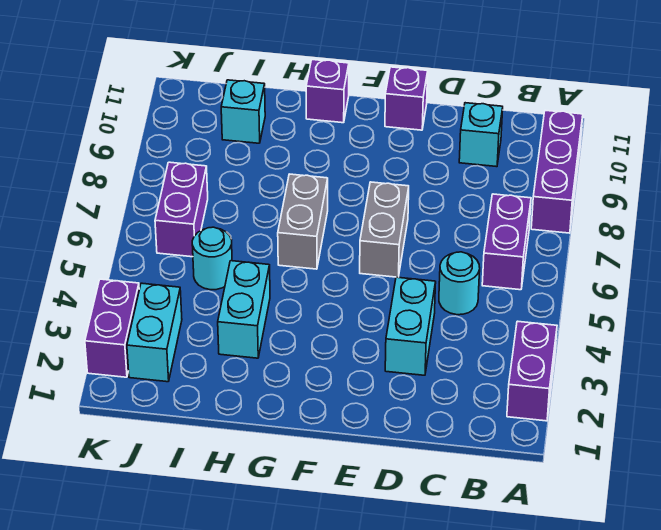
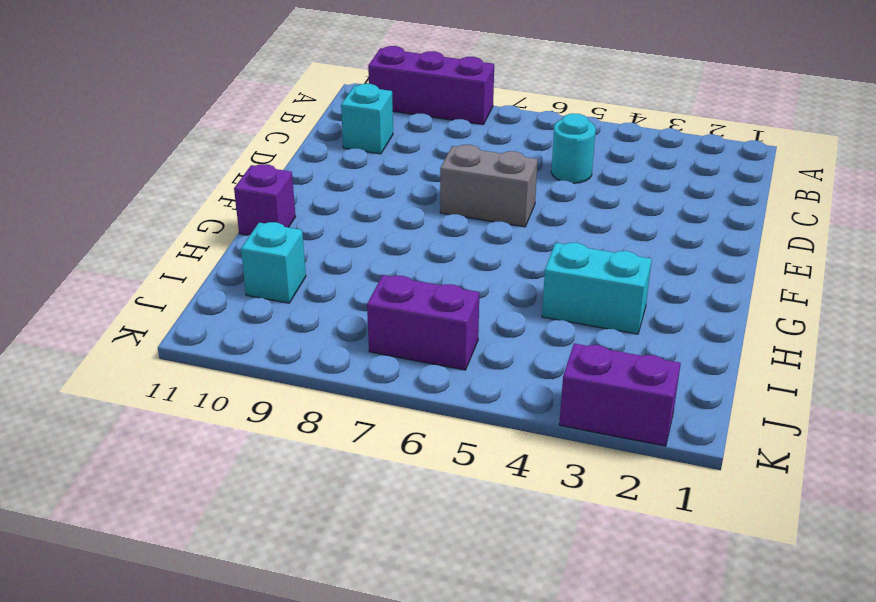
none -> purple brick A2:A3 level 1
none -> purple brick B6:B7 level 1
none -> cyan brick D3:D4 level 1

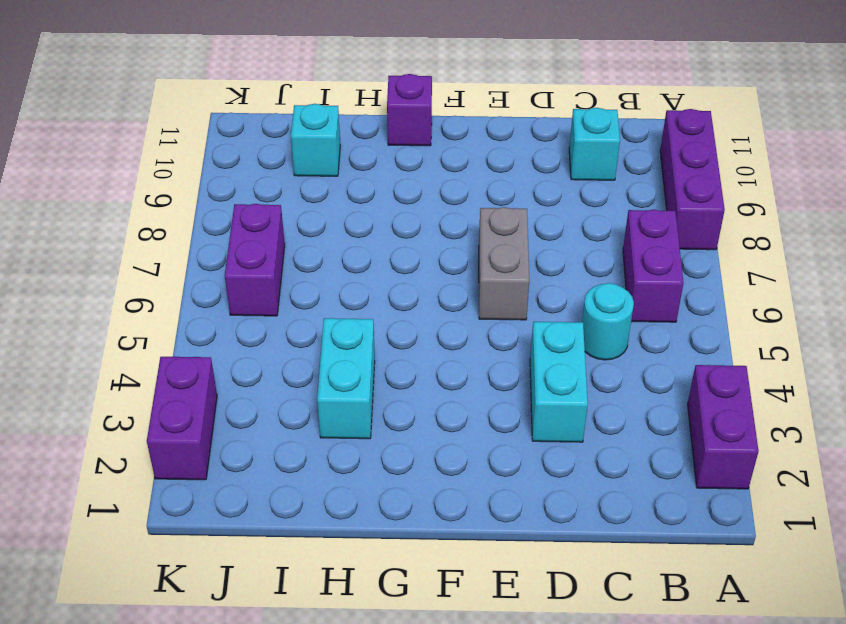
none -> purple brick E11 level 1
none -> grey brick G6:G7 level 1
none -> cyan round brick I5 level 1

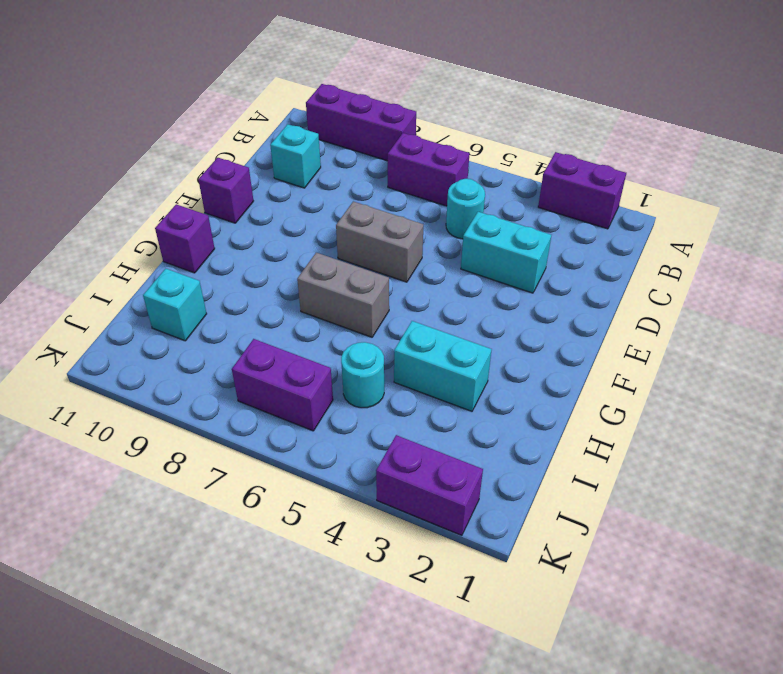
none -> cyan brick J2:J3 level 1

